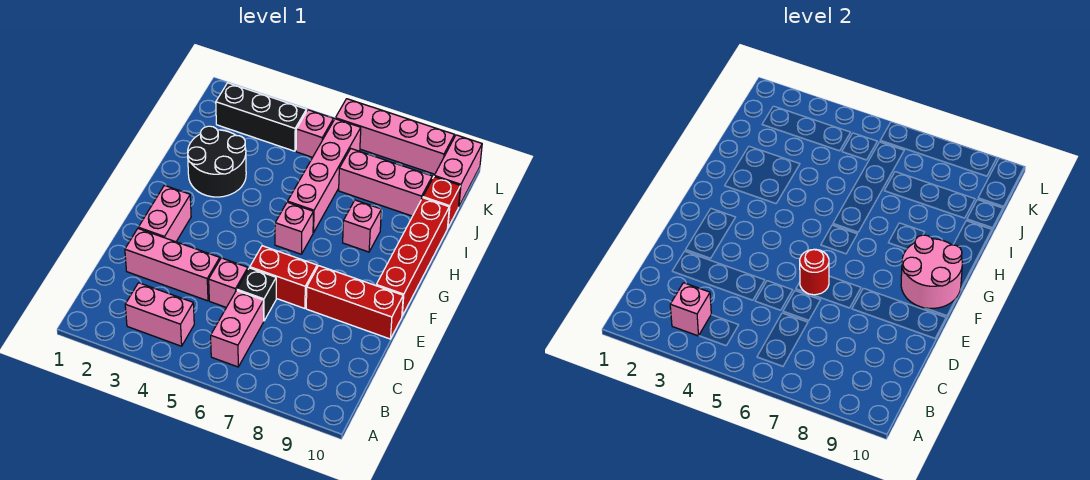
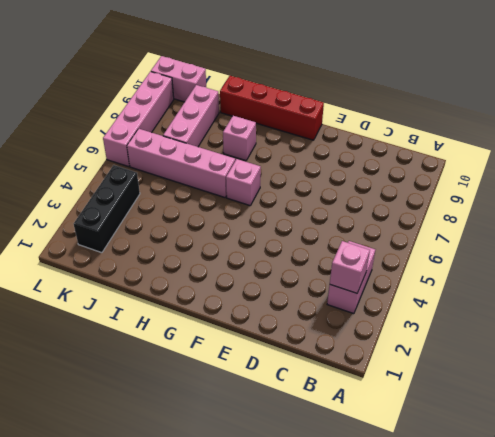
none -> pink brick B6:C6 level 1
none -> pink brick D2:D4 level 1
none -> pink brick D5 level 1

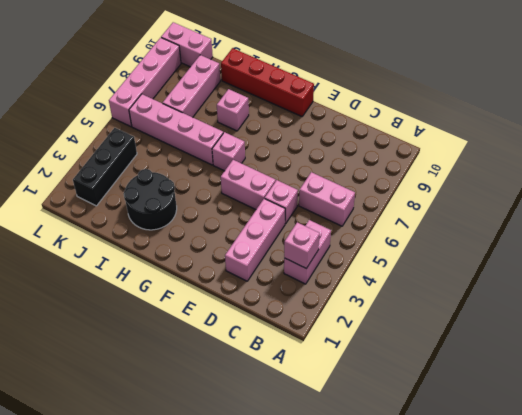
pink brick E5:F5 level 1 -> pink brick E2:F2 level 1
none -> black brick D6 level 1
none -> red brick E6:E7 level 1
none -> red brick E8:E10 level 1

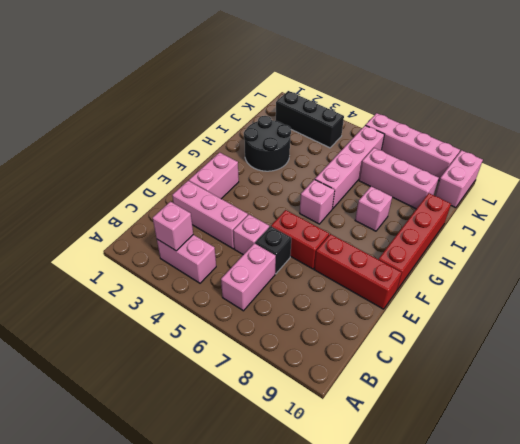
none -> red brick J10 level 1
none -> pink brick K5 level 1
none -> red round brick E6 level 2

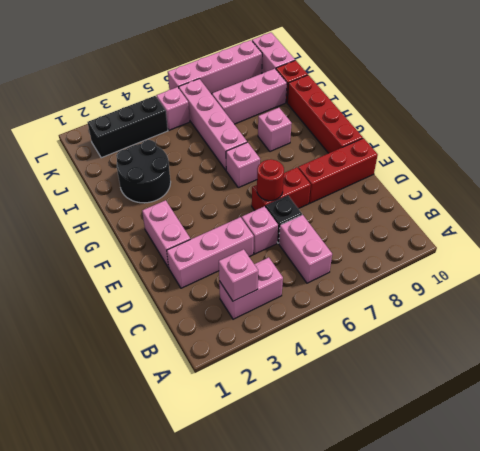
none -> pink round brick F9:G10 level 2

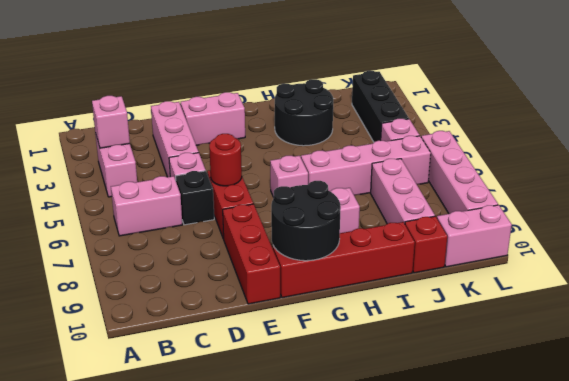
black round brick F9:G10 level 2 -> pink round brick F9:G10 level 2

